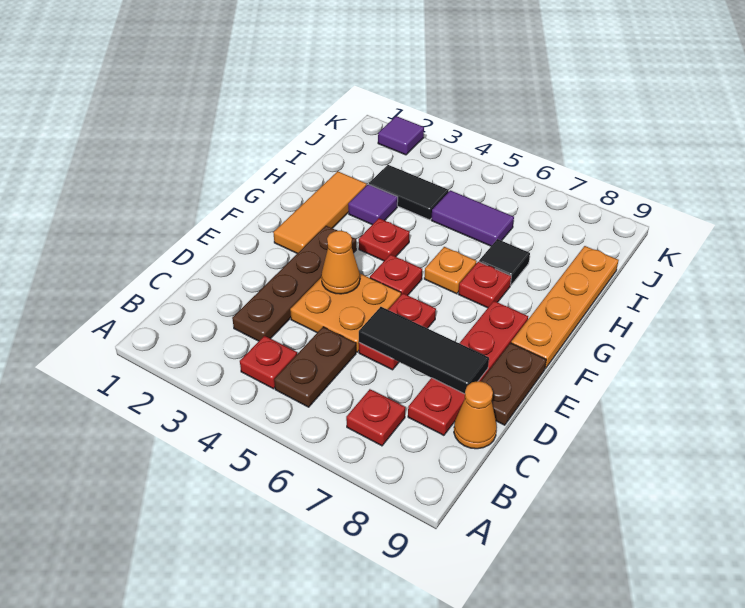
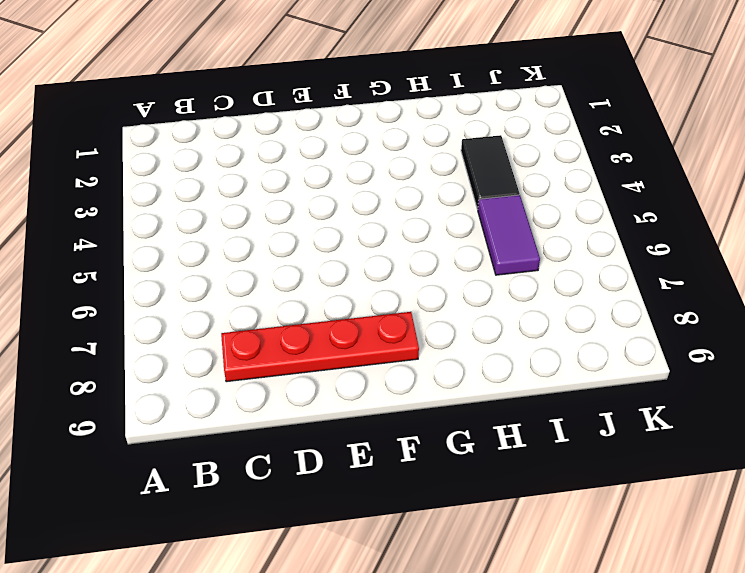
none -> red plate B4 level 1
none -> brown plate B5:C5 level 1
none -> red plate B7 level 1

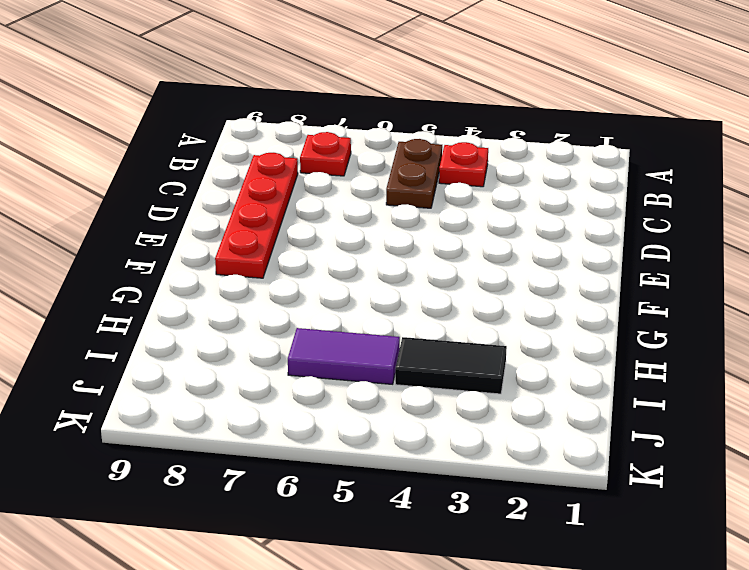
none -> brown plate C3:F3 level 1
none -> orange cone C9 level 1
none -> orange plate D4:E5 level 1

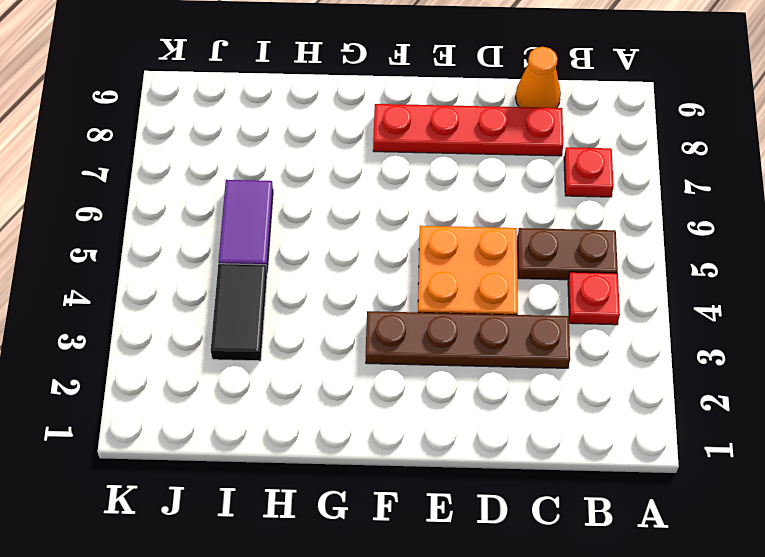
none -> red plate D6:E6 level 1
none -> brown plate D9:E9 level 1
none -> orange tile F2:H2 level 1

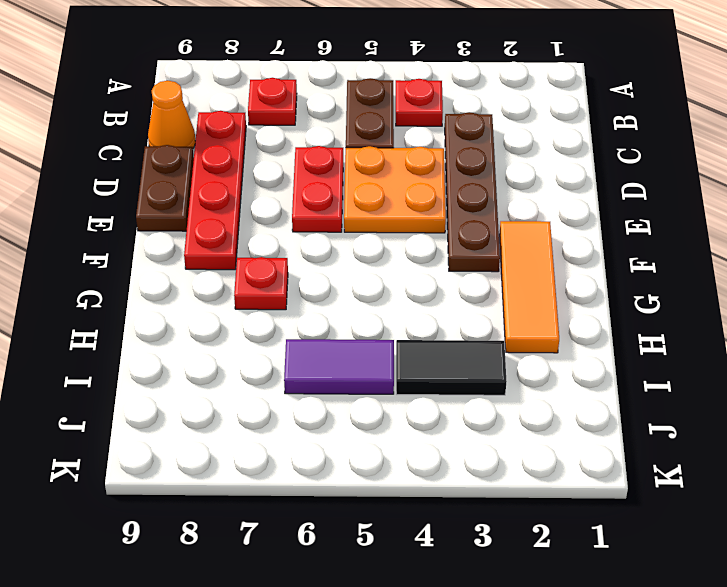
none -> red plate F5 level 1
none -> orange plate F9:I9 level 1
none -> red plate G4 level 1

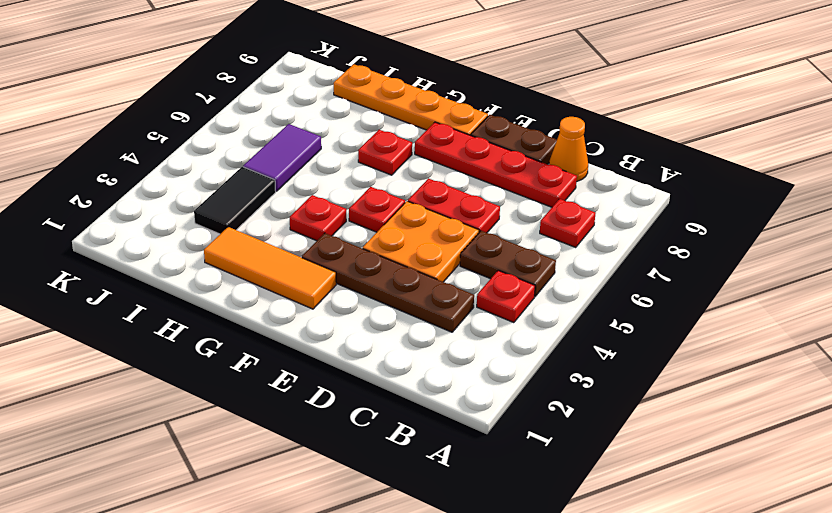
none -> orange plate G6 level 1
none -> purple tile H3 level 1
none -> black tile H7 level 1

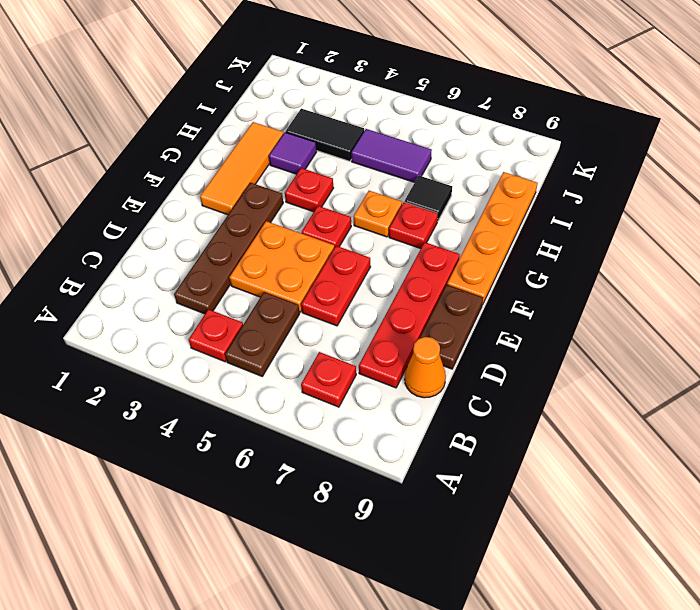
none -> purple tile K2 level 1
none -> black tile D6:D8 level 2
none -> orange cone E4 level 2

